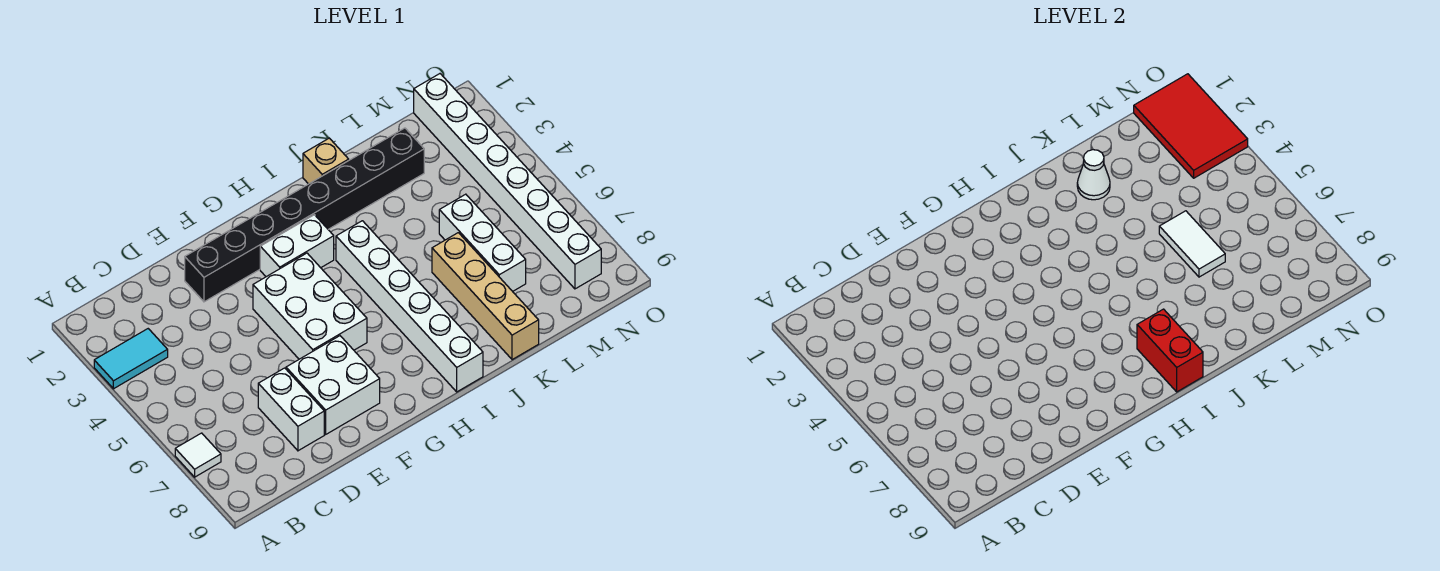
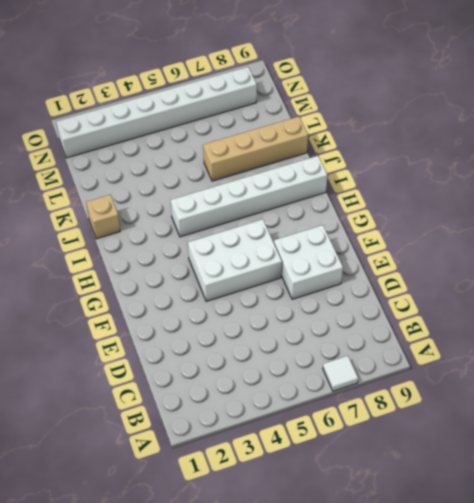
none -> cyan tile A3:B3 level 1
none -> white brick D7:D8 level 1
none -> black brick E2:L2 level 1

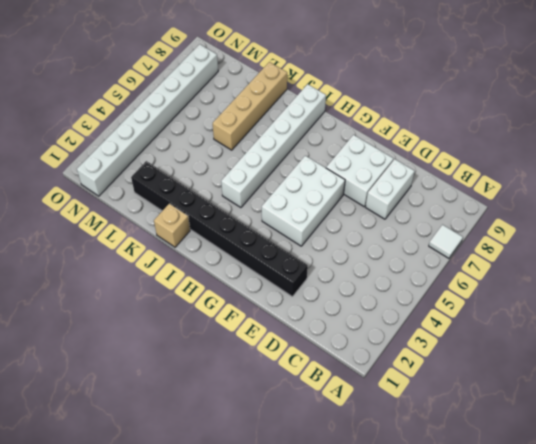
none -> cyan tile A3:B3 level 1
none -> white brick G3:H3 level 1
none -> white brick L5:L7 level 1

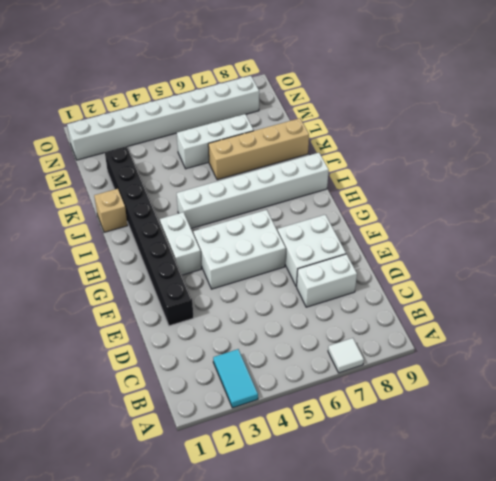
none -> red brick I8:I9 level 2
none -> white cone K2 level 2
none -> white tile L5:L6 level 2

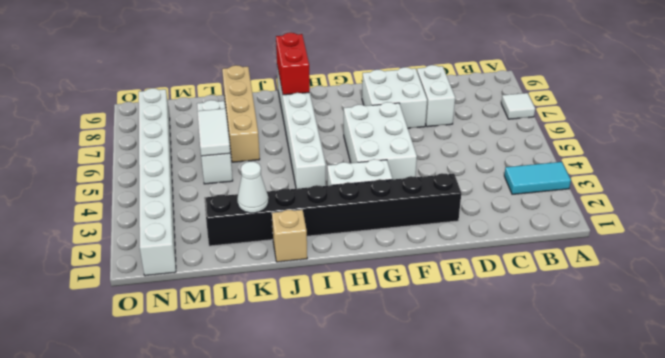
none -> red tile N1:O3 level 2

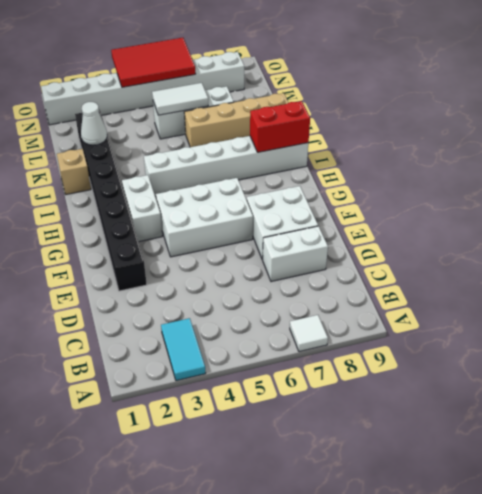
red tile N4:O6 level 2 -> red tile N1:O3 level 2

